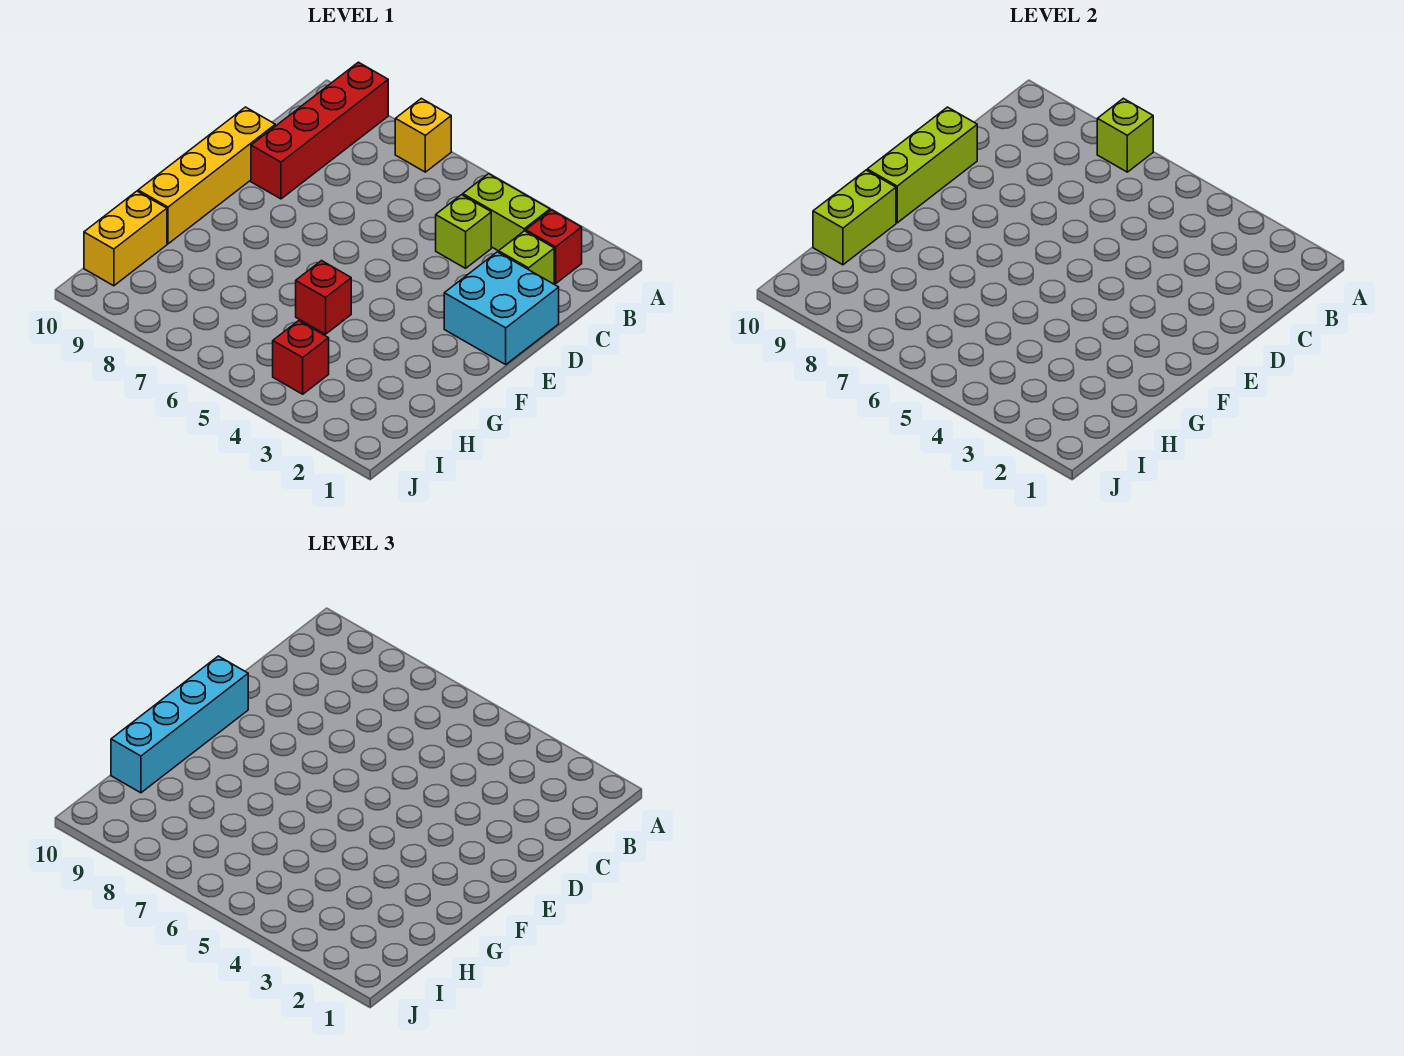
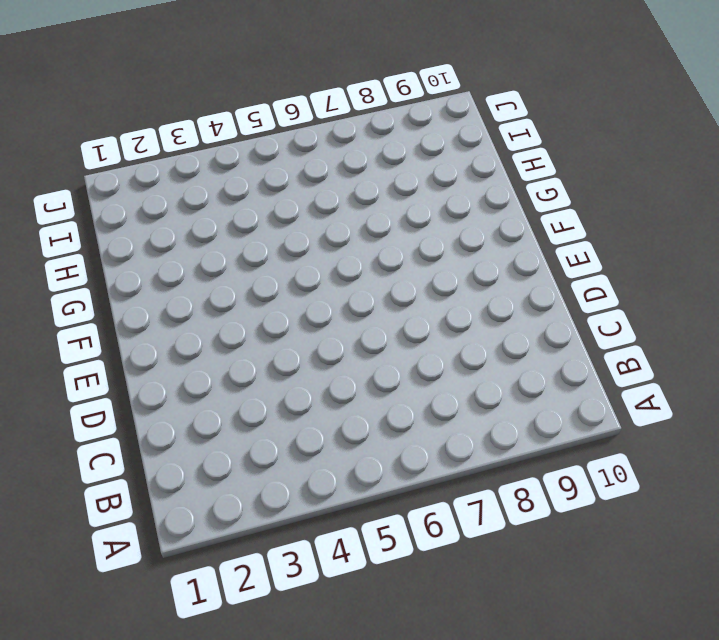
none -> yellow brick A7 level 1
none -> red brick A9:D9 level 1
none -> red brick B2 level 1

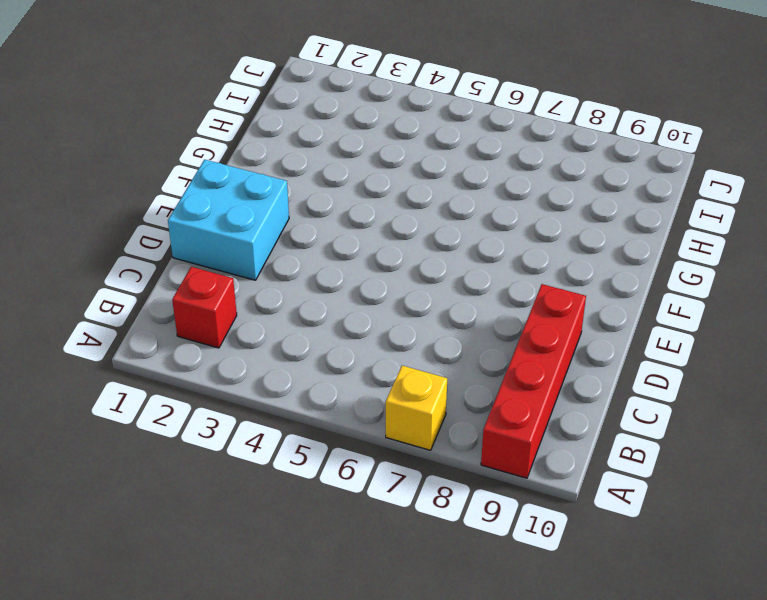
none -> lime brick B3:B4 level 1
none -> lime brick C2 level 1
none -> lime brick C4 level 1

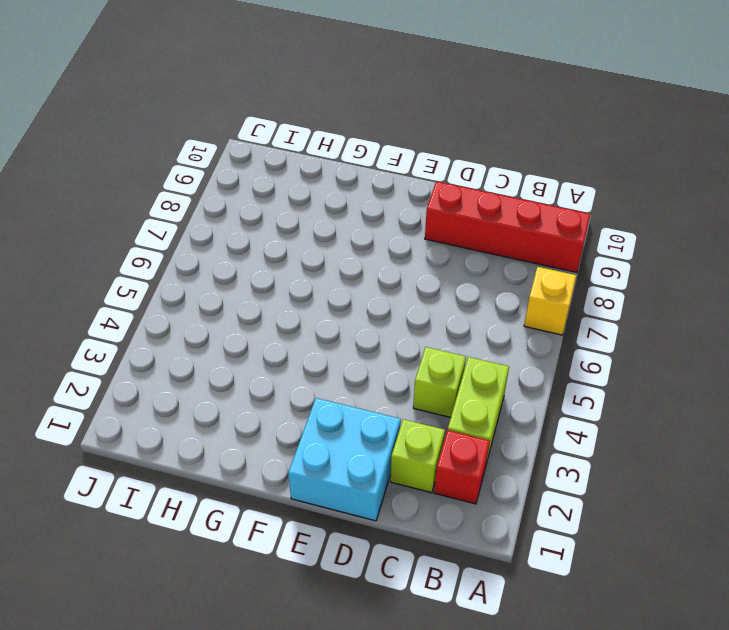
none -> yellow brick D10:G10 level 1
none -> red brick G5 level 1
none -> yellow brick H10:I10 level 1

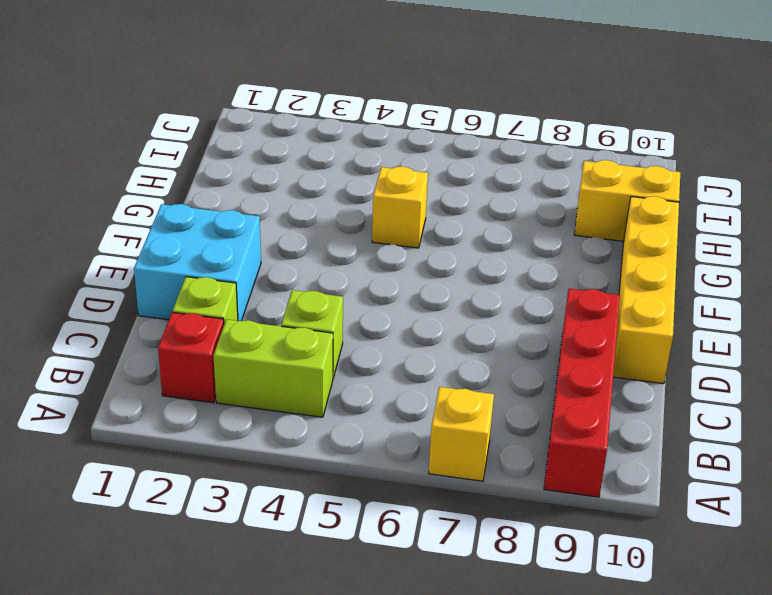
yellow brick G5 level 1 -> red brick G5 level 1
yellow brick H9:H10 level 1 -> yellow brick H10:I10 level 1
none -> red brick I4 level 1
none -> lime brick A7 level 2
none -> lime brick D10:F10 level 2

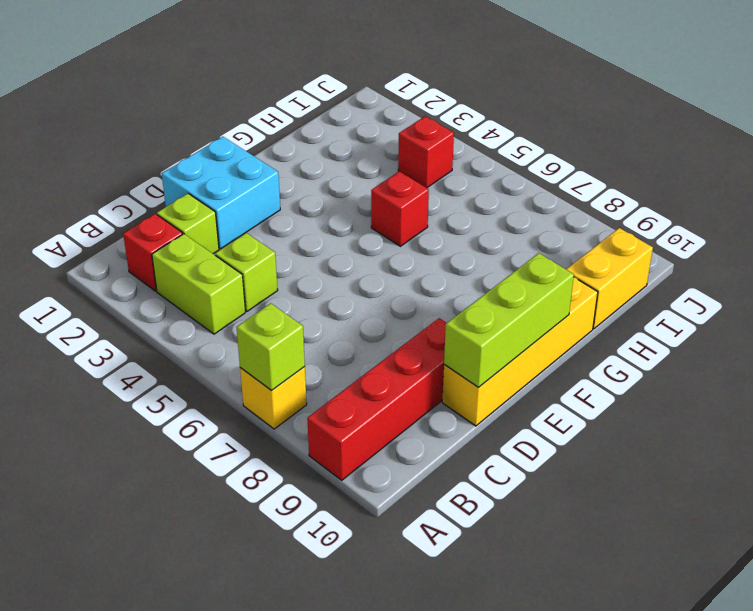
none -> lime brick G10:H10 level 2
none -> cyan brick E10:H10 level 3

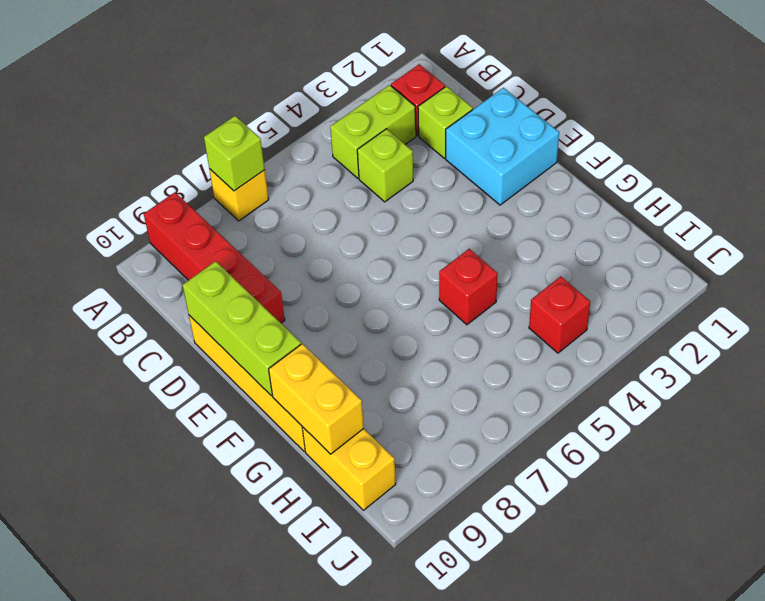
yellow brick G10:H10 level 2 -> lime brick G10:H10 level 2
none -> cyan brick E10:H10 level 3

